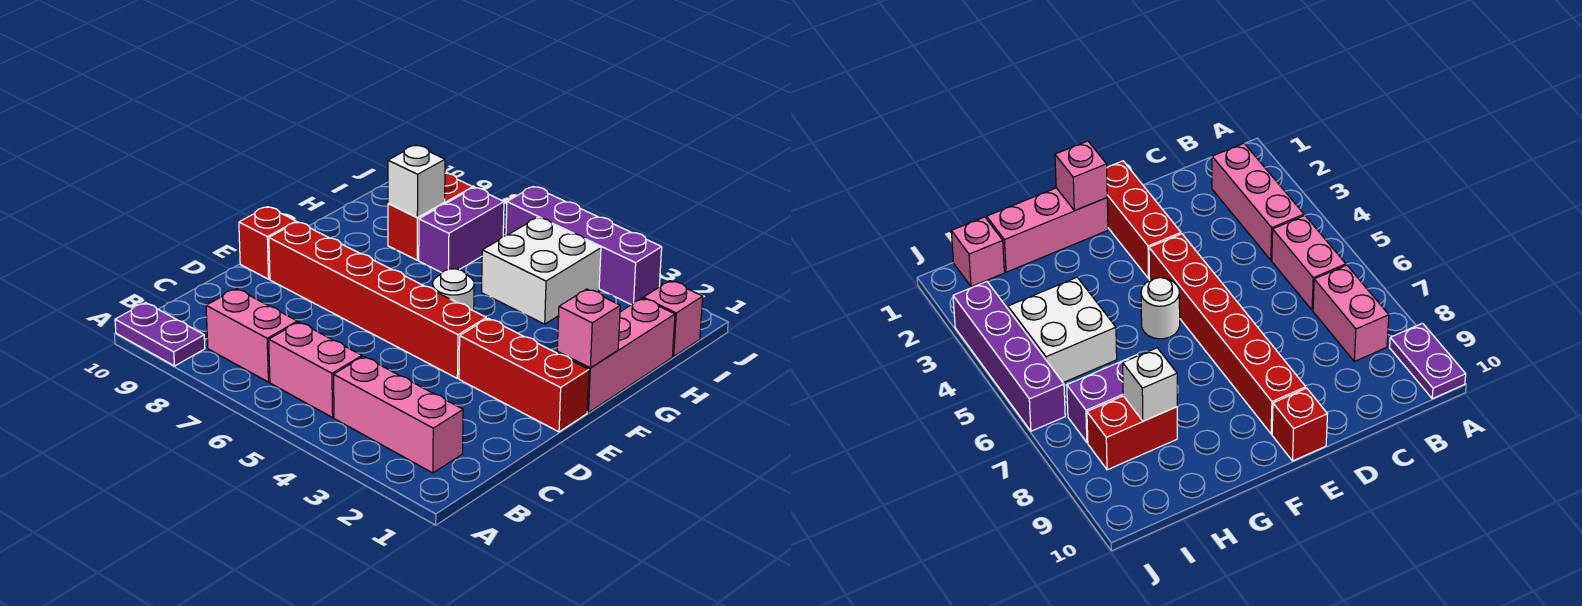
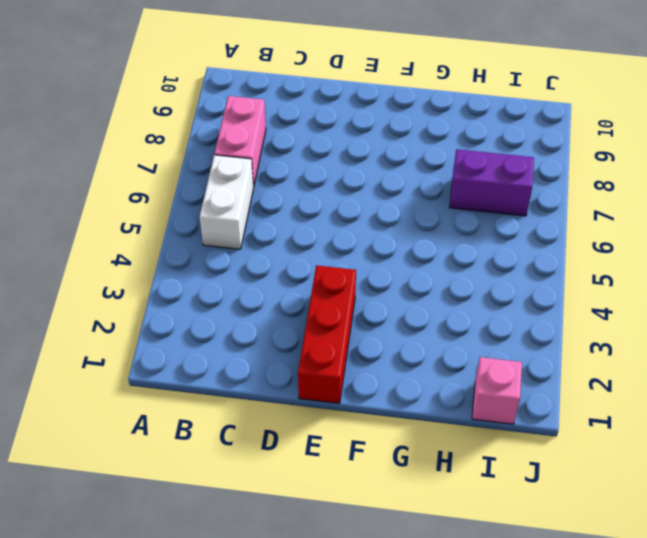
white brick B5:B6 level 1 -> pink brick B5:B6 level 1
none -> purple plate A9:A10 level 1
none -> pink brick B2:B4 level 1
none -> red brick E4:E9 level 1

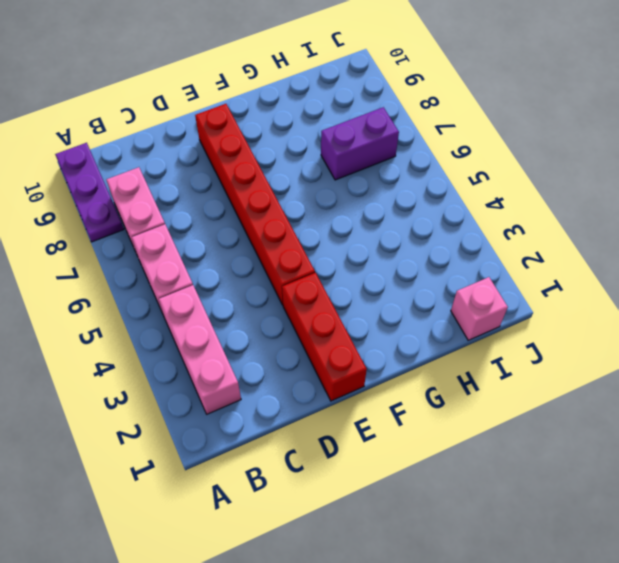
purple plate A8:A10 level 1 -> purple plate A9:A10 level 1
none -> red brick E10 level 1
none -> pink brick F1:H1 level 1
none -> white round brick F5 level 1

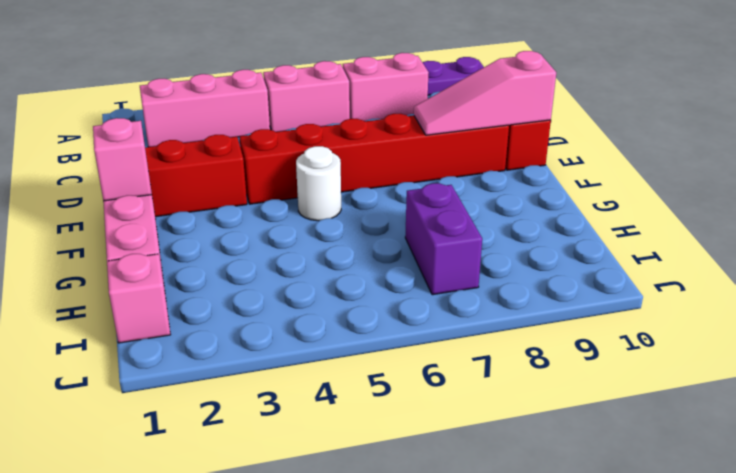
pink slope E8:E10 level 2 top 10 -> none
none -> white brick H4:I5 level 1
none -> red brick H8:I8 level 1
none -> purple brick J3:J6 level 1

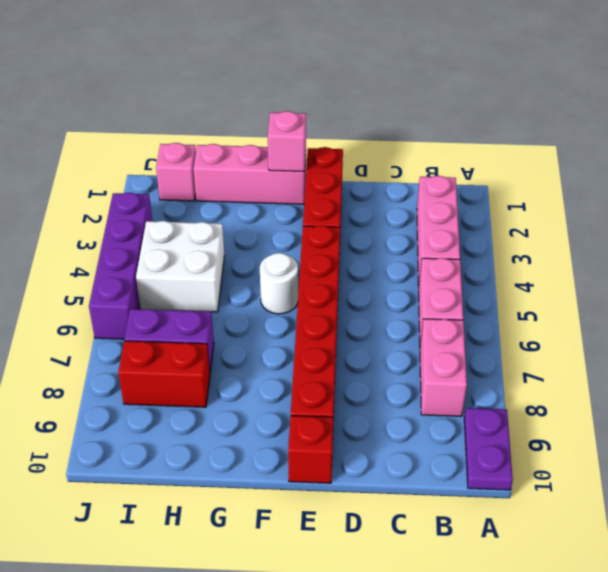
none -> white brick H8 level 2

